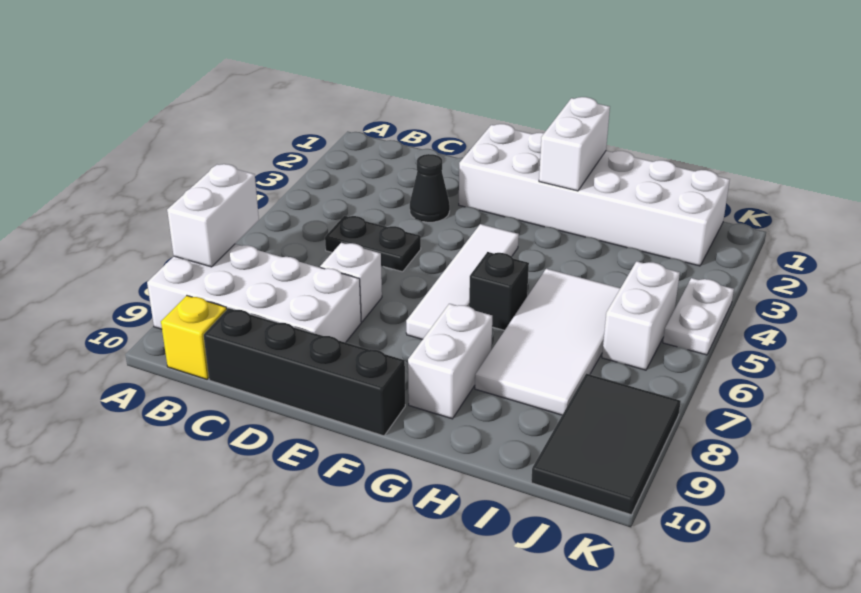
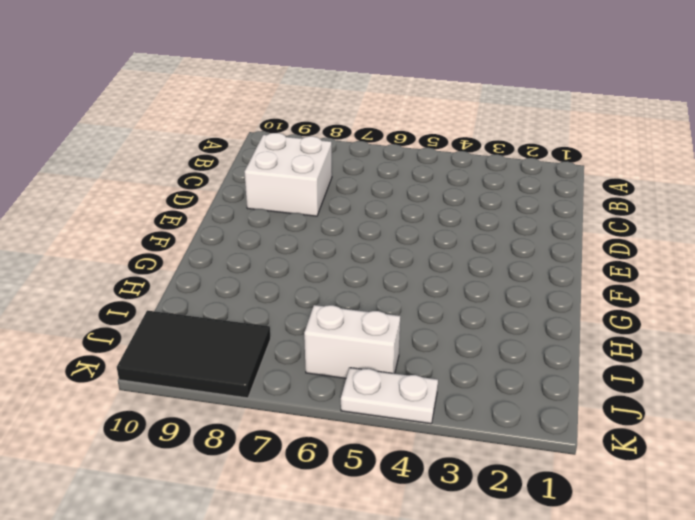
white brick C8:D9 level 1 -> white brick A8:D9 level 1
none -> yellow brick B10 level 1
none -> black plate C5:D5 level 1
none -> black brick C10:F10 level 1

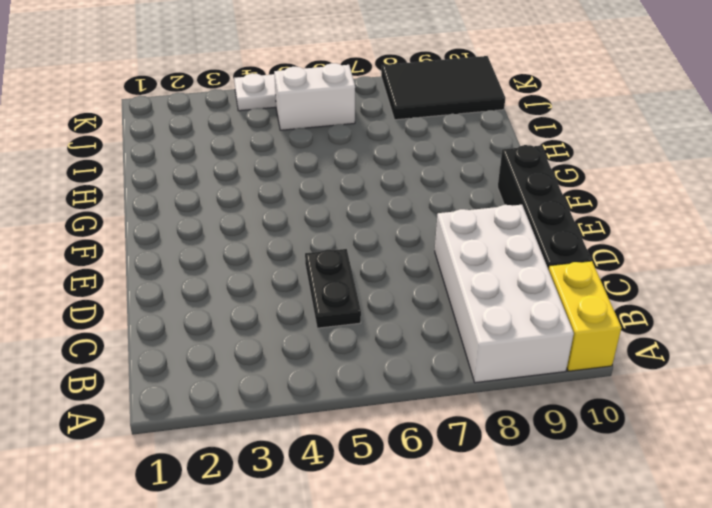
yellow brick A10:B10 level 1 -> yellow brick B10 level 1
none -> black cone D3 level 1
none -> white brick D7 level 1
none -> white brick E1:J2 level 1

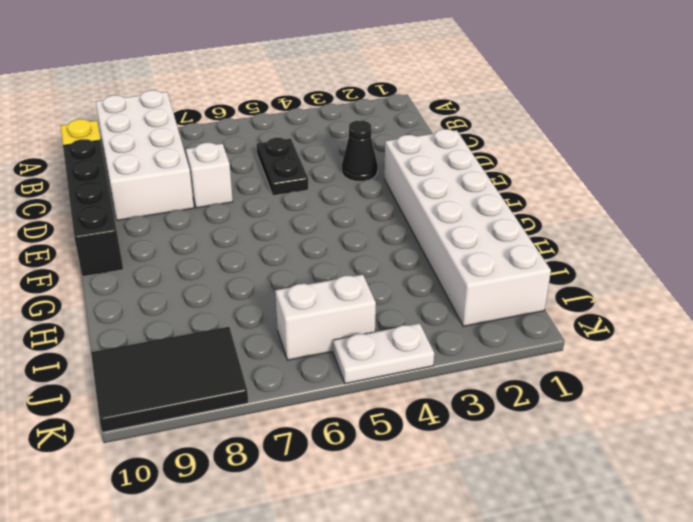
none -> white tile F4:F7 level 1
none -> black brick G6 level 1
none -> white brick G8:G9 level 1

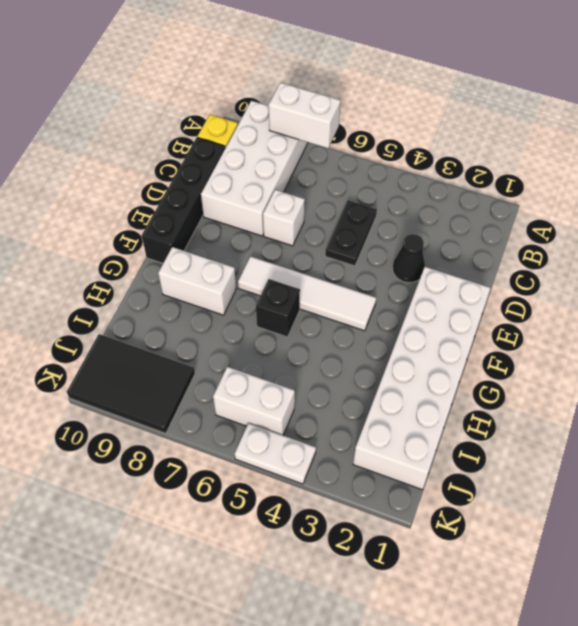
none -> white tile H5:I8 level 1
none -> white brick G1:G2 level 2

